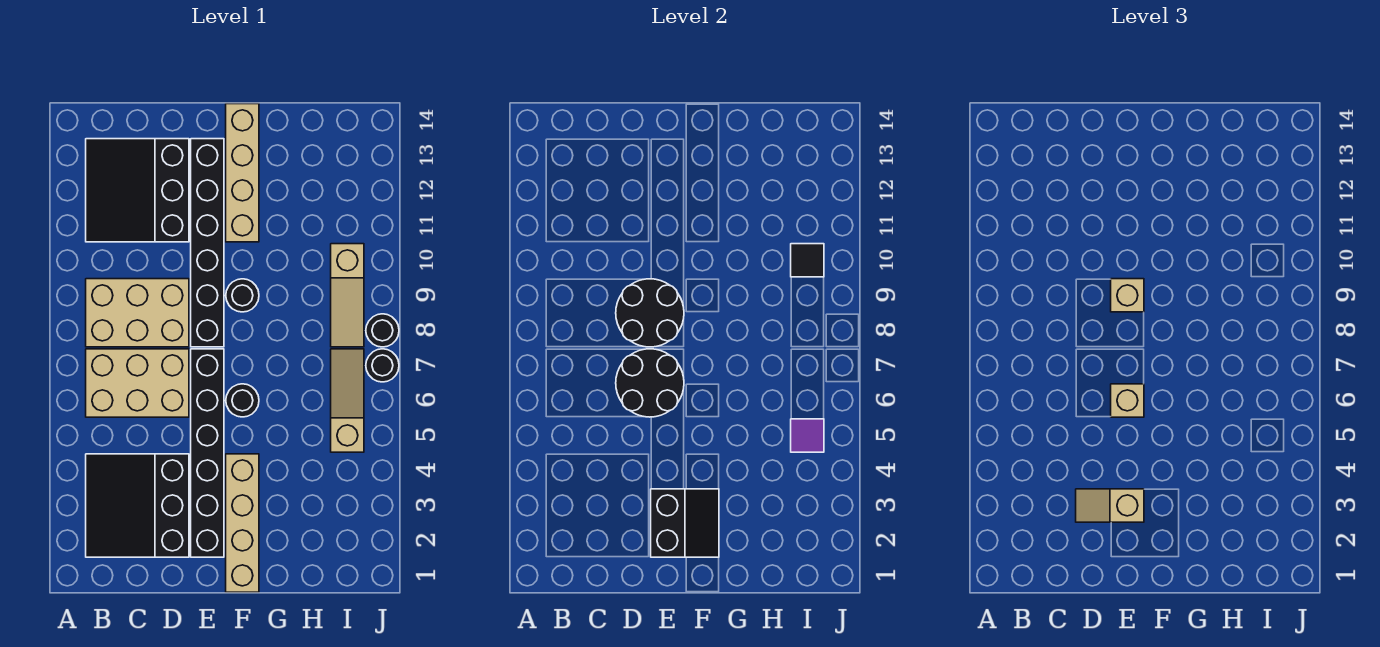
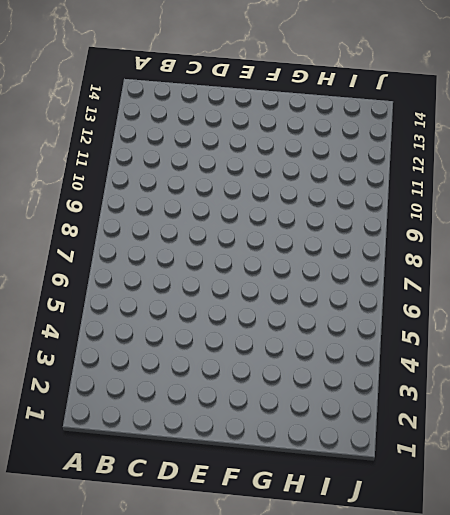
none -> black slope B2:D4 level 1 top D
none -> tan brick B6:D7 level 1
none -> tan brick B8:D9 level 1

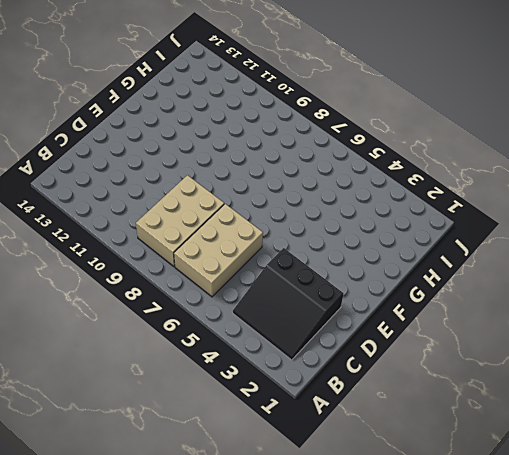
none -> black slope B11:D13 level 1 top D
none -> black brick E2:E7 level 1
none -> black brick E8:E13 level 1

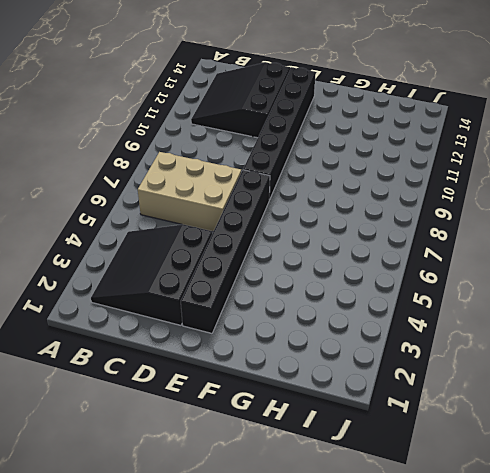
none -> tan brick B8:D9 level 1
none -> tan brick F1:F4 level 1
none -> black round brick F6 level 1

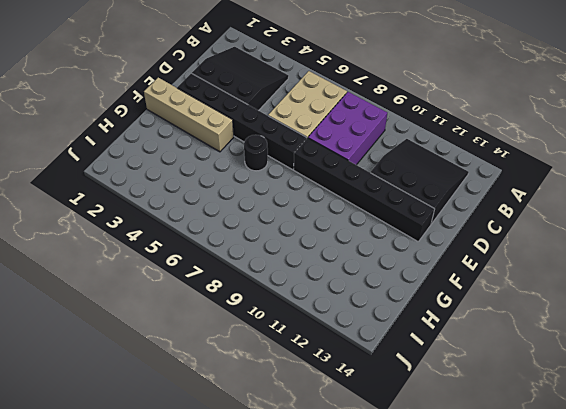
purple brick B8:D9 level 1 -> tan brick B8:D9 level 1
none -> black round brick F9 level 1
none -> tan brick F11:F14 level 1
none -> tan slope I5:I7 level 1 top 5

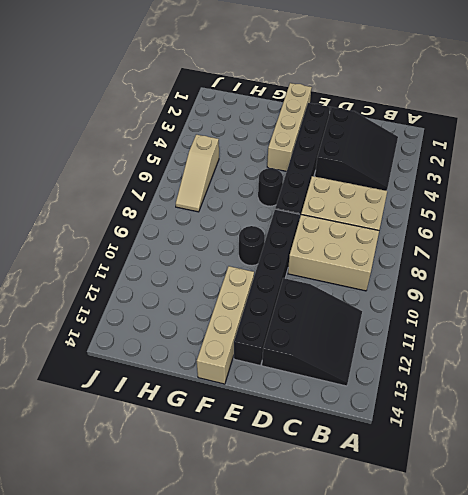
none -> tan slope I8:I10 level 1 top 10
none -> black round brick J7 level 1
none -> black round brick J8 level 1

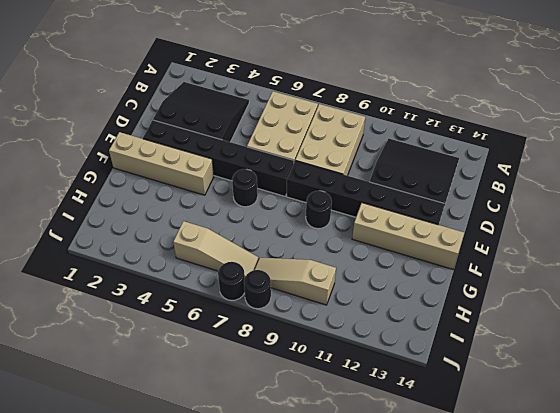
none -> black round brick D6:E7 level 2
none -> black round brick D8:E9 level 2
none -> black slope E2:F3 level 2 top E

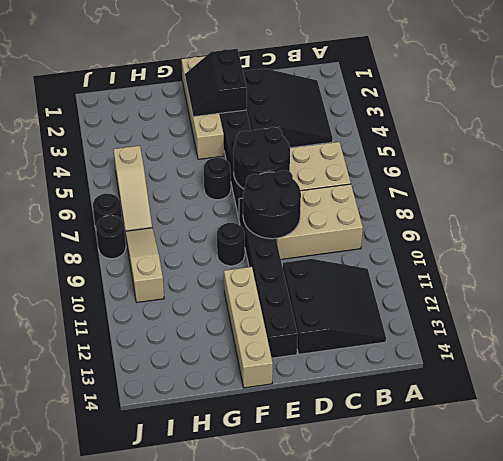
none -> purple tile I5 level 2
none -> black tile I10 level 2
none -> tan slope D3:E3 level 3 top E

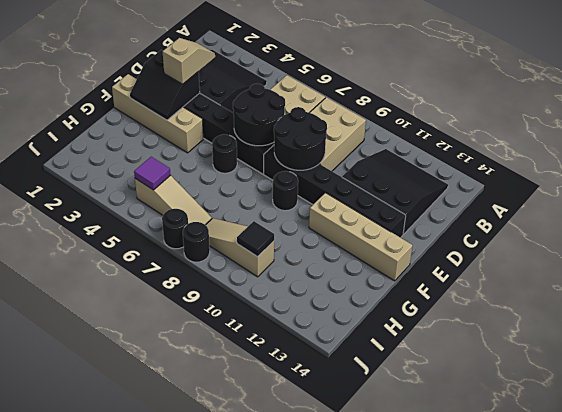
none -> tan brick E6 level 3
none -> tan brick E9 level 3

